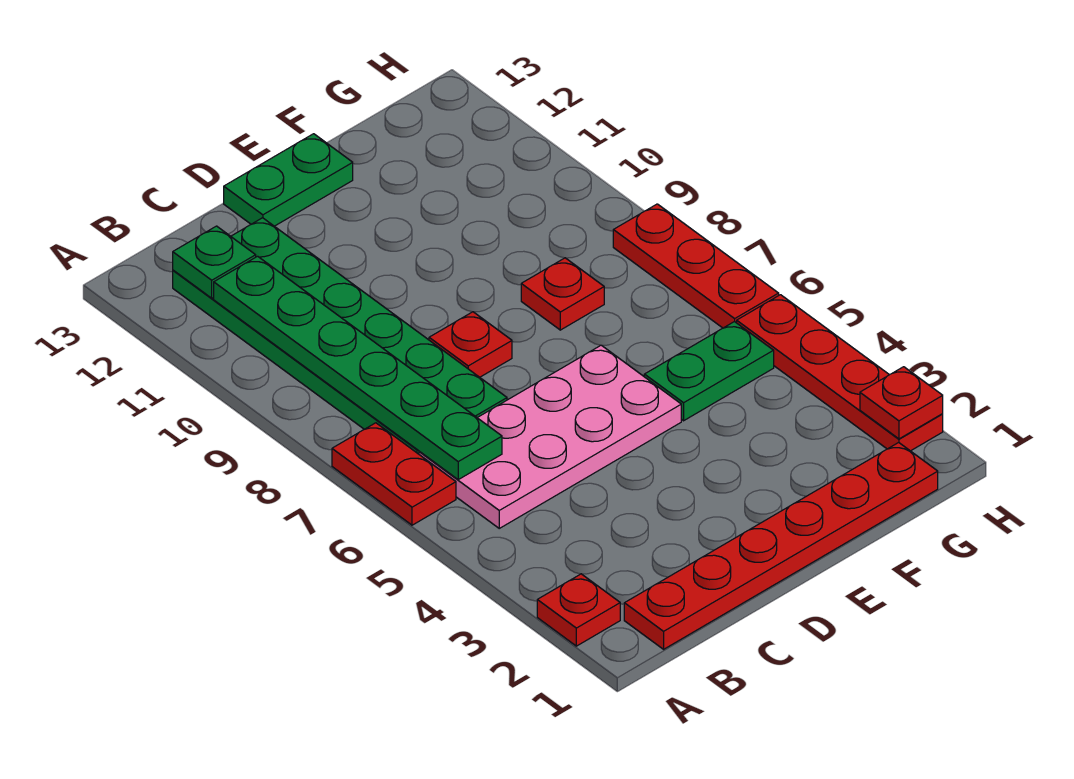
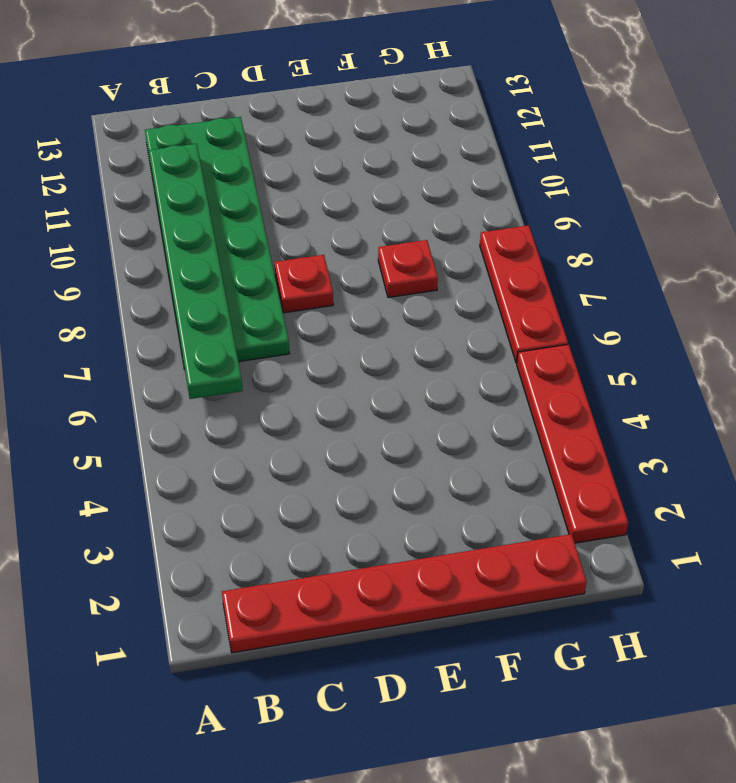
none -> red plate A2 level 1
none -> red plate A6:A7 level 1
none -> pink plate B5:E6 level 1

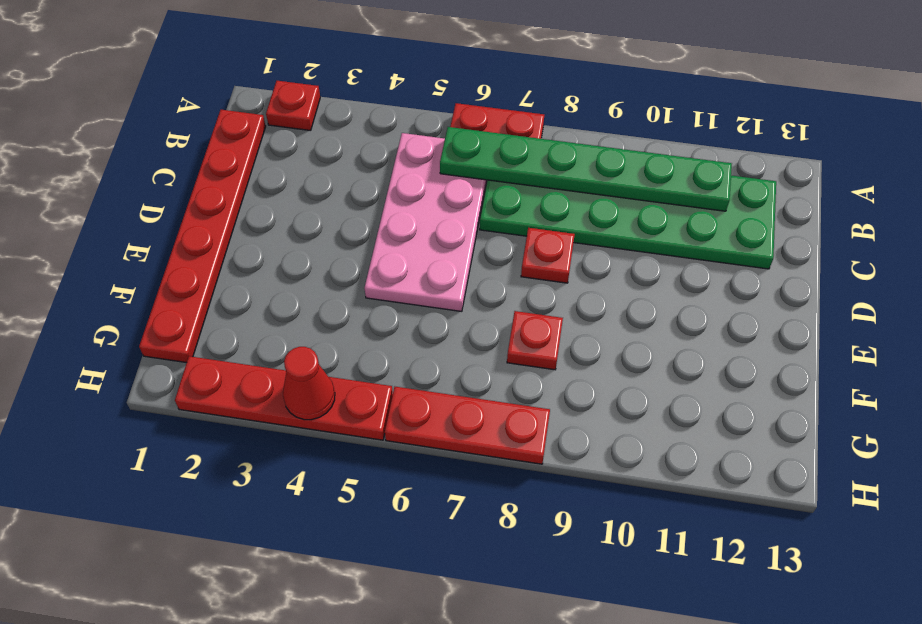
red cone H4 level 2 -> none
none -> green plate D13:E13 level 1
none -> green plate F5:G5 level 1
none -> green plate B12 level 2

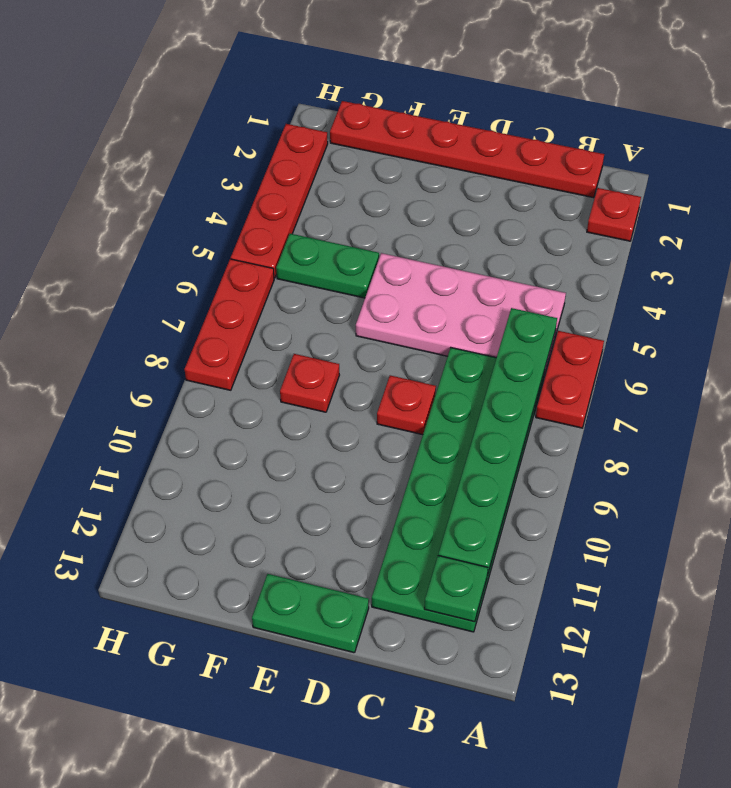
none -> red plate H2 level 2

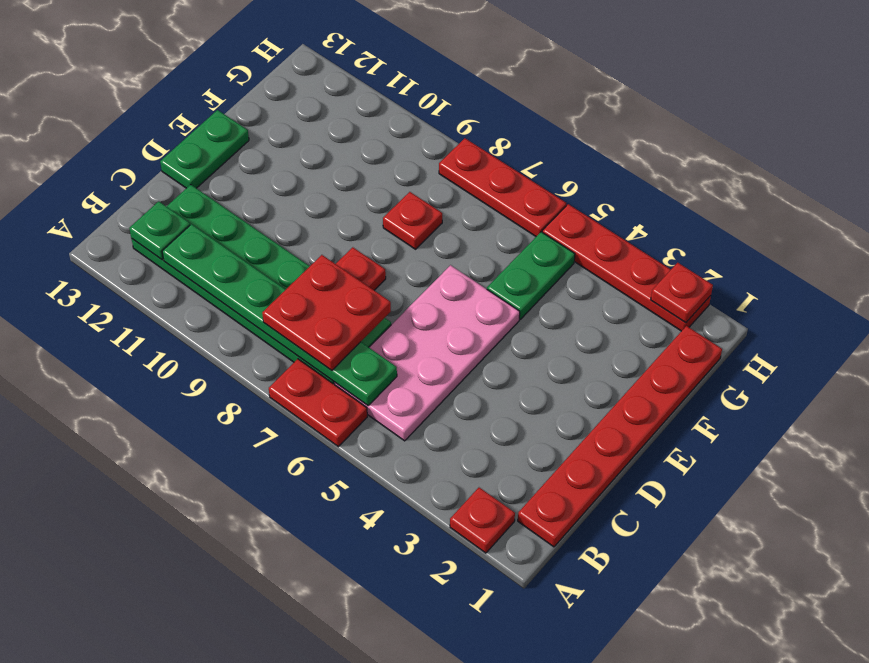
red plate B7:C8 level 3 -> none

